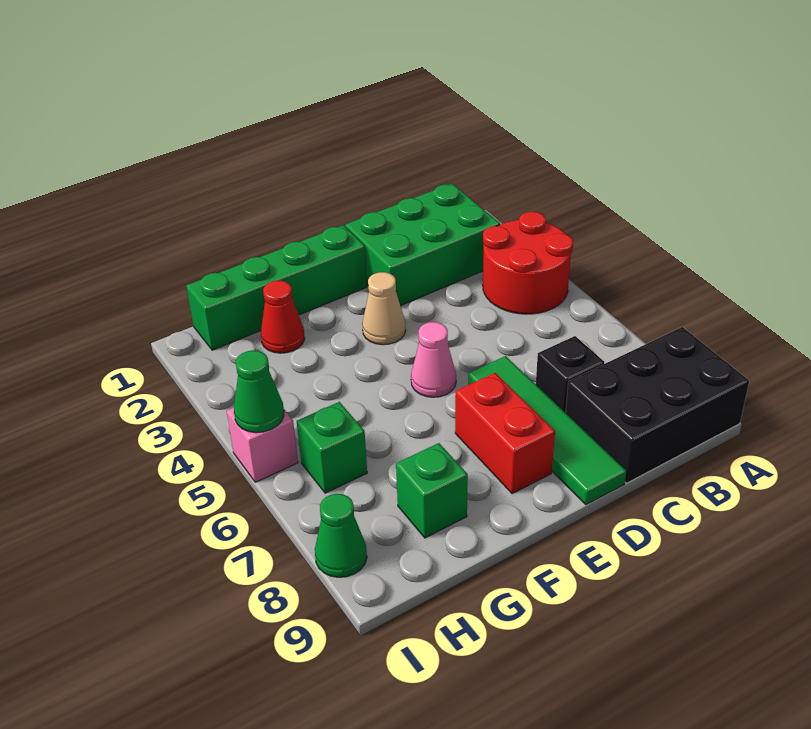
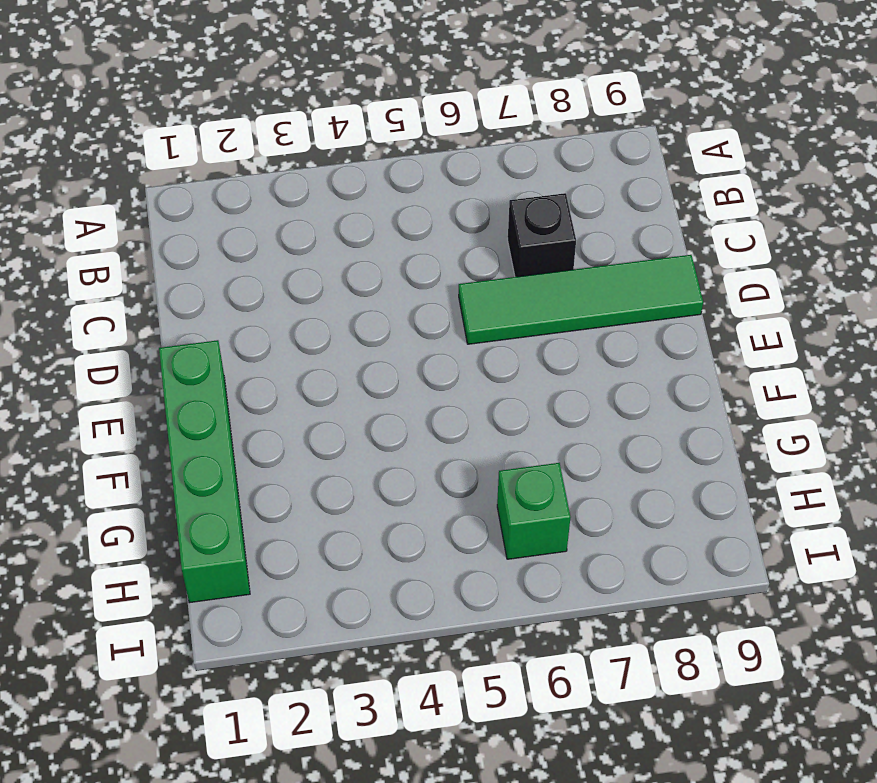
none -> red round brick A3:B4 level 1
none -> black brick A8:C9 level 1
none -> green brick B1:D2 level 1

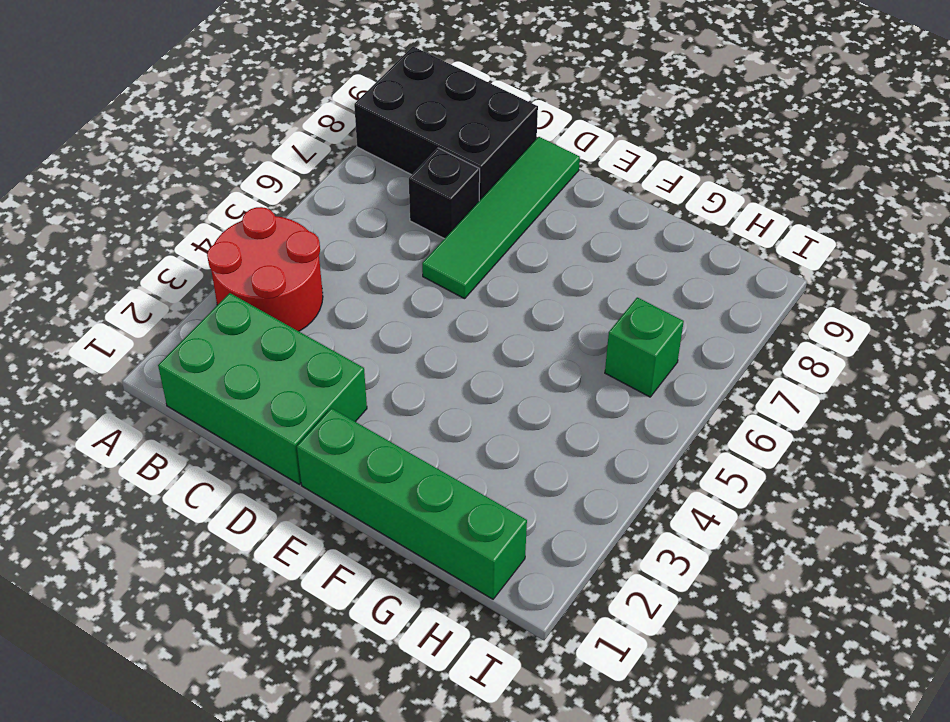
none -> tan cone E3 level 1
none -> pink cone E5 level 1
none -> red brick E7:E8 level 1

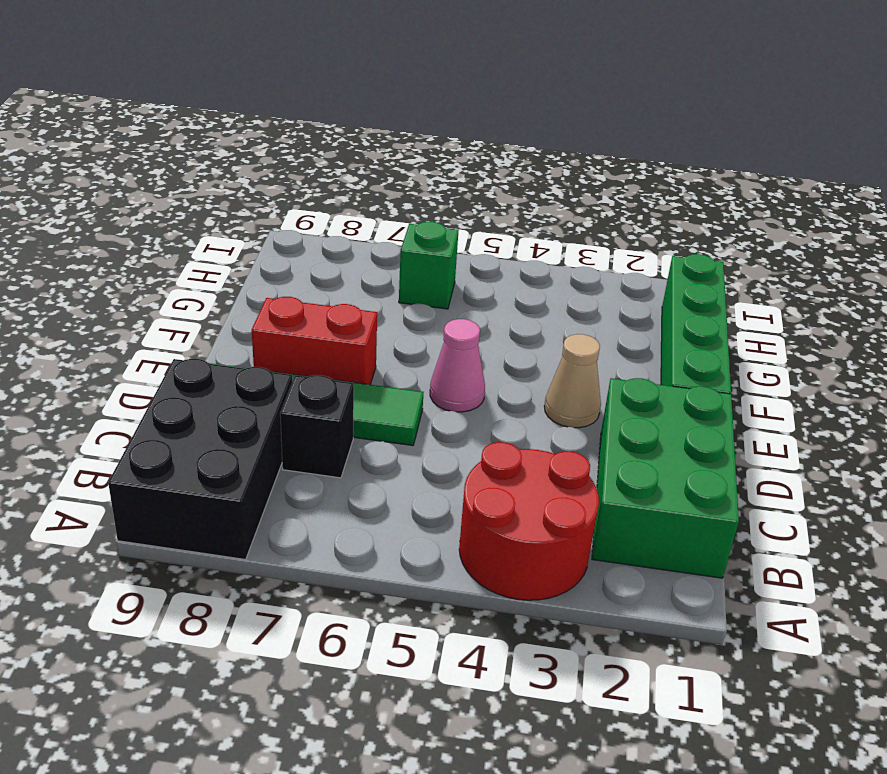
none -> red cone G2 level 1
none -> green brick G8 level 1
none -> pink brick I5 level 1

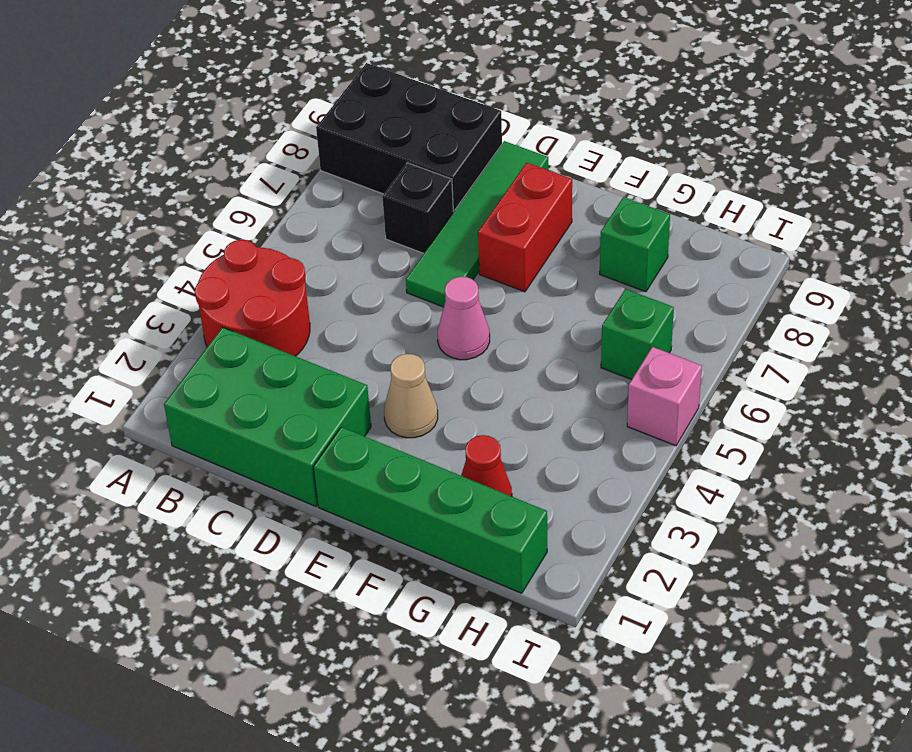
none -> green cone I8 level 1
none -> green cone I5 level 2

